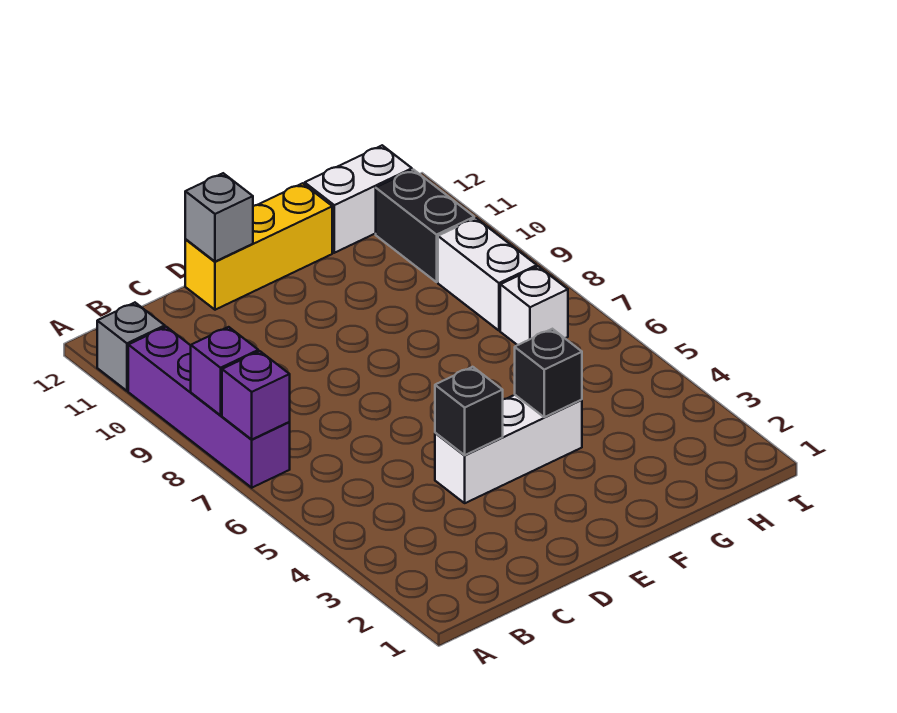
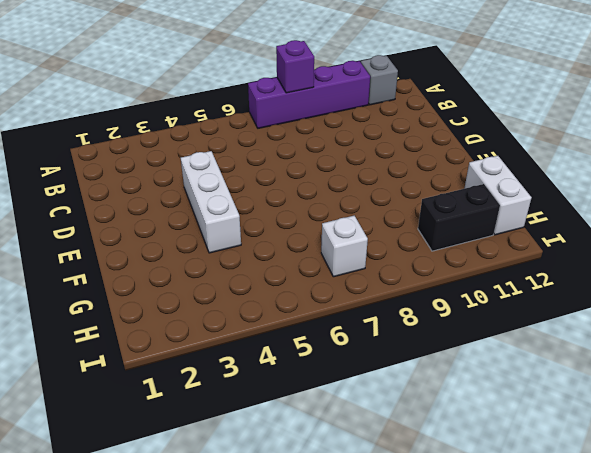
none -> yellow brick D12:F12 level 1
none -> white brick H8:H9 level 1
none -> purple brick A7 level 2

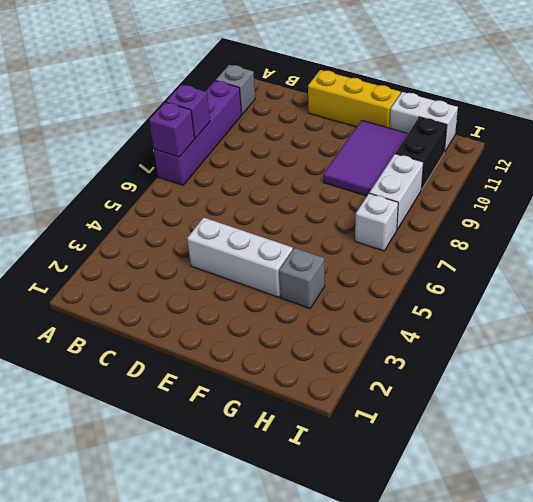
purple tile F9:G11 level 1 -> none
grey brick G4 level 1 -> grey brick D12 level 2
none -> black brick D4 level 2
none -> black brick F4 level 2

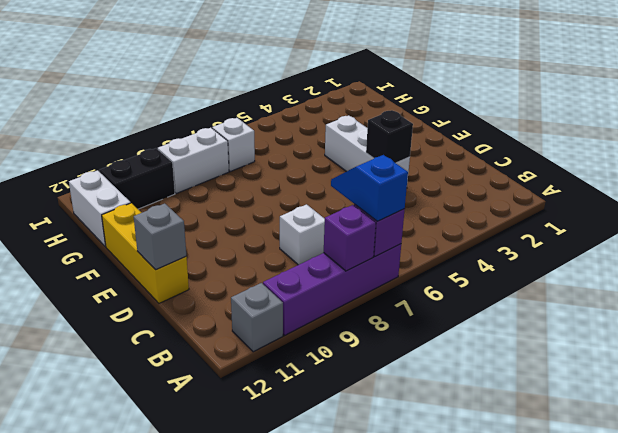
blue slope A7:B7 level 3 top A -> none
white brick C8 level 1 -> none
none -> black brick F4 level 2

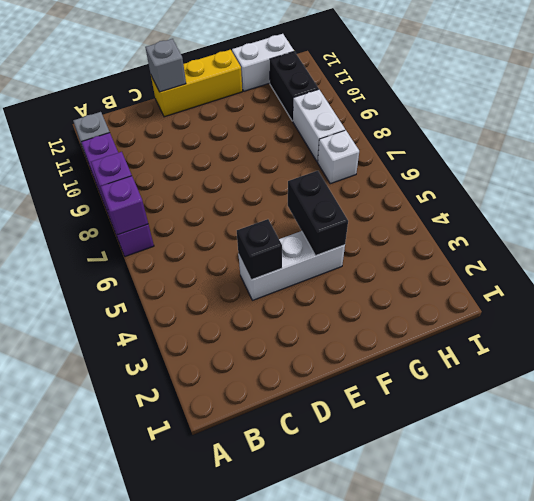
black brick F4:F5 level 2 -> black brick F4 level 2

